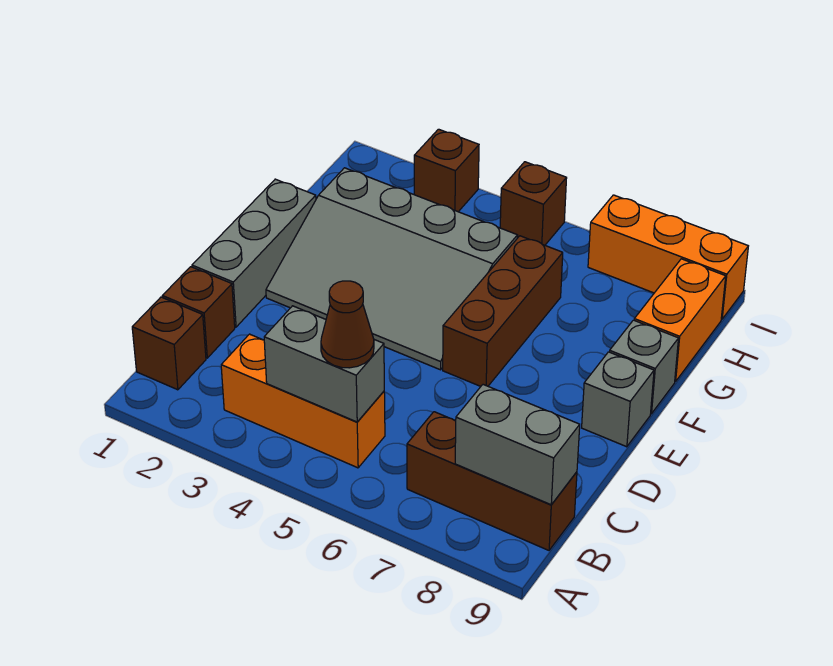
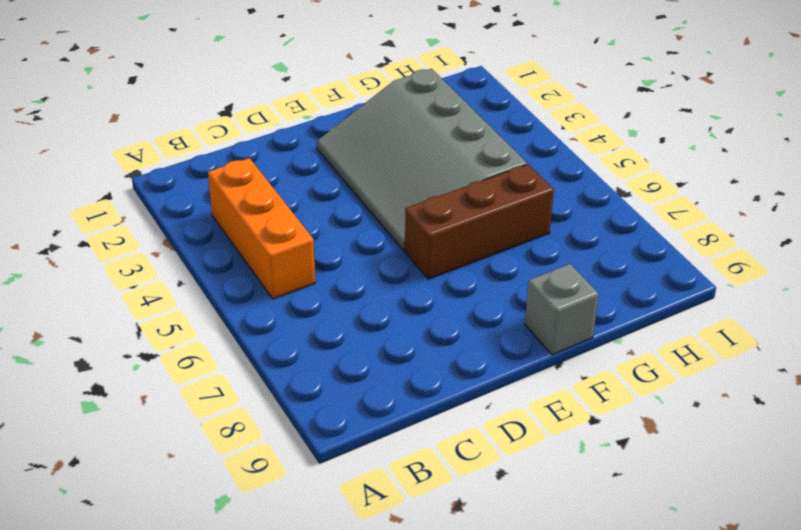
none -> brown brick B1 level 1
none -> brown brick B7:B9 level 1
none -> brown brick C1 level 1

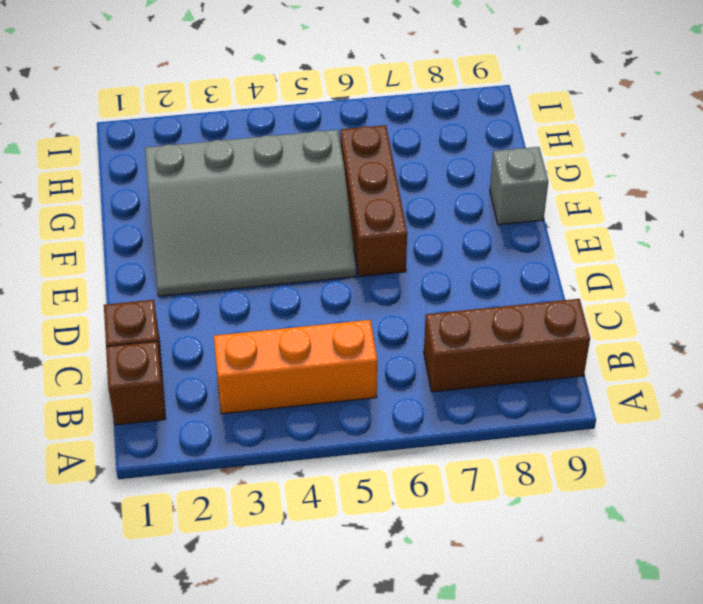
none -> grey brick D1:F1 level 1
none -> grey brick E9 level 1
none -> orange brick G9:H9 level 1

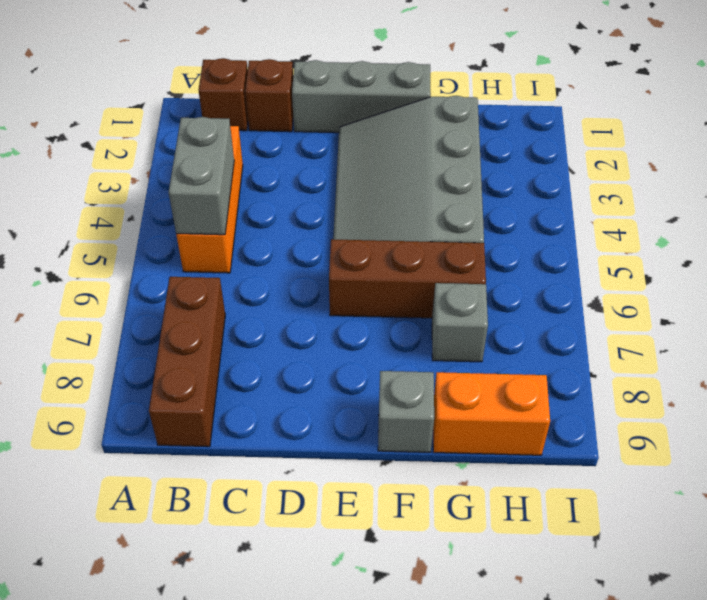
grey brick G7 level 1 -> grey brick E9 level 1
none -> brown brick I3 level 1
none -> brown brick I5 level 1
none -> orange brick I7:I9 level 1

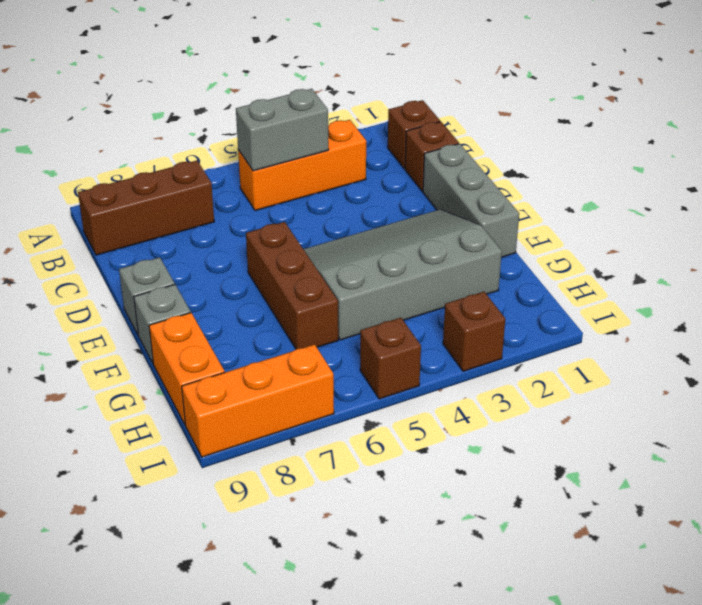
none -> grey brick B8:B9 level 2
none -> brown cone B5 level 3

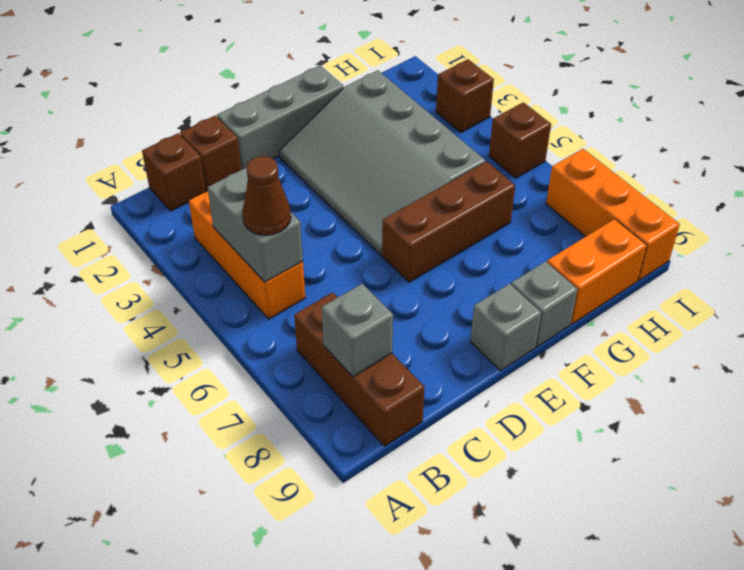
grey brick B8 level 2 -> grey brick B8:B9 level 2

